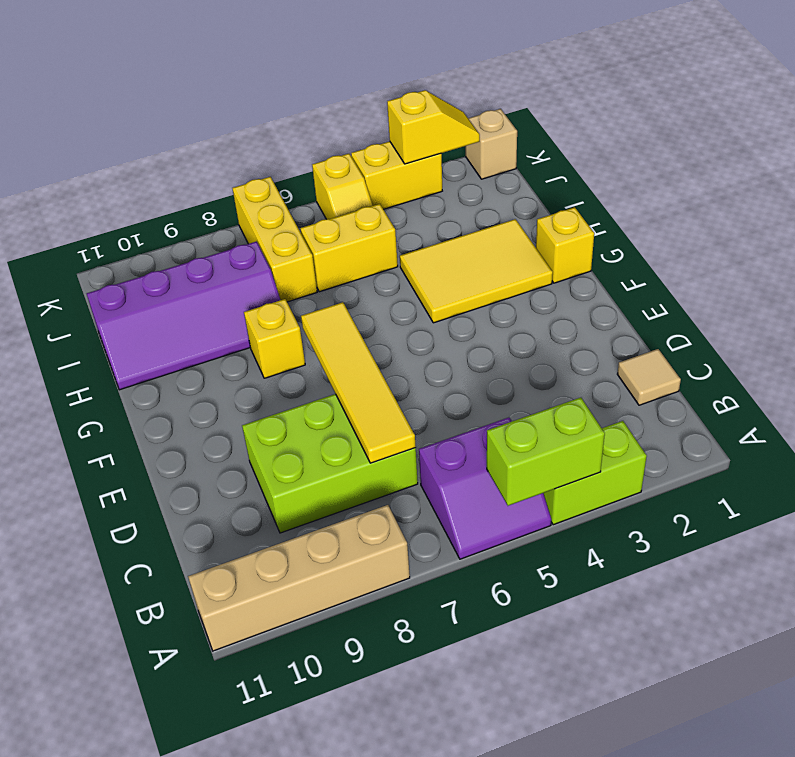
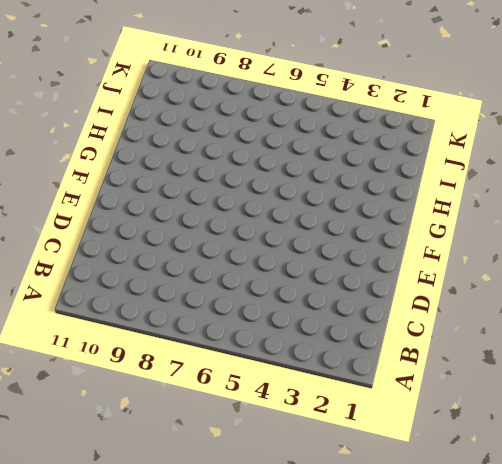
none -> lime brick A3:A4 level 1
none -> purple slope A5:B6 level 1 top B
none -> tan brick A8:A11 level 1

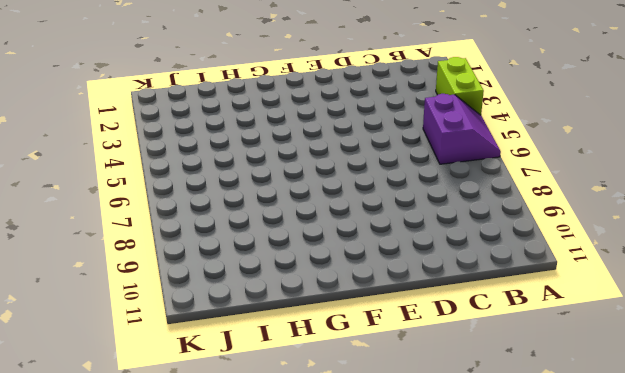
none -> tan brick A8:A11 level 1
none -> tan tile C1 level 1
none -> lime brick C7:D9 level 1

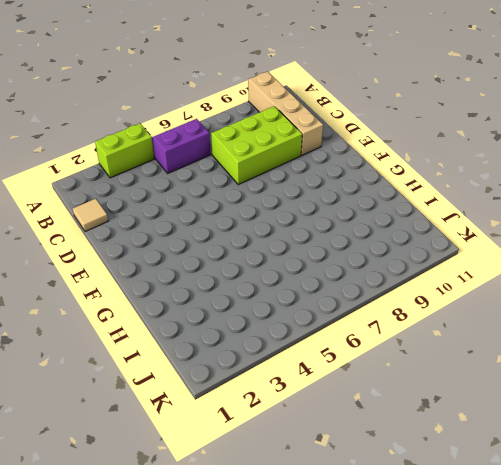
tan brick A10:D10 level 1 -> tan brick A8:A11 level 1
none -> yellow brick G1 level 1
none -> yellow tile G2:H4 level 1
none -> yellow brick G8 level 1

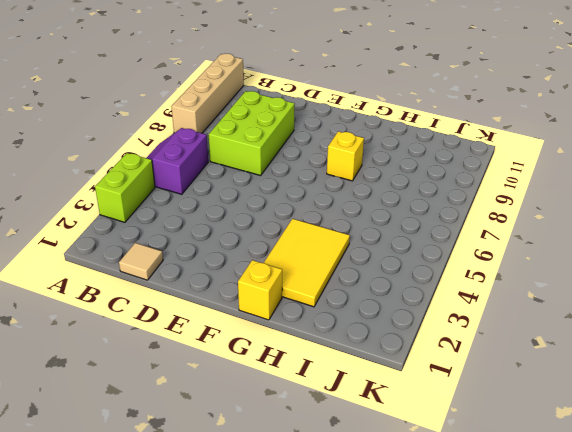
none -> purple slope H8:I11 level 1 top I
none -> yellow brick I5:I6 level 1
none -> yellow brick I7:K7 level 1

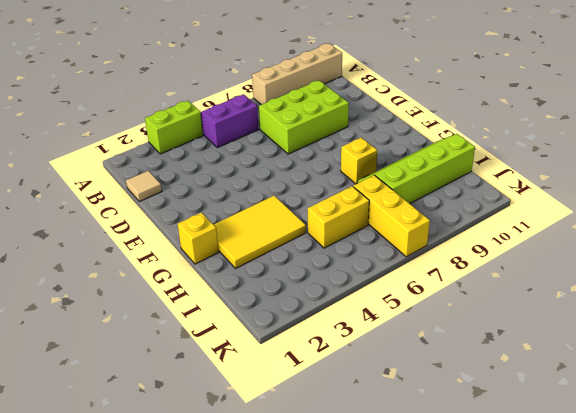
lime slope H8:I11 level 1 top I -> purple slope H8:I11 level 1 top I
none -> yellow slope J5:K5 level 1 top K
none -> tan brick K1 level 1
none -> yellow brick K3:K4 level 1

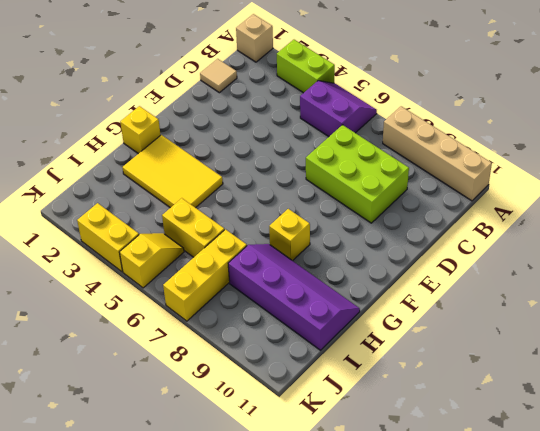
tan brick A1 level 1 -> tan brick K1 level 1
none -> lime brick A4:A5 level 2
none -> yellow tile C7:F7 level 2
none -> yellow slope K2:K3 level 2 top 3

